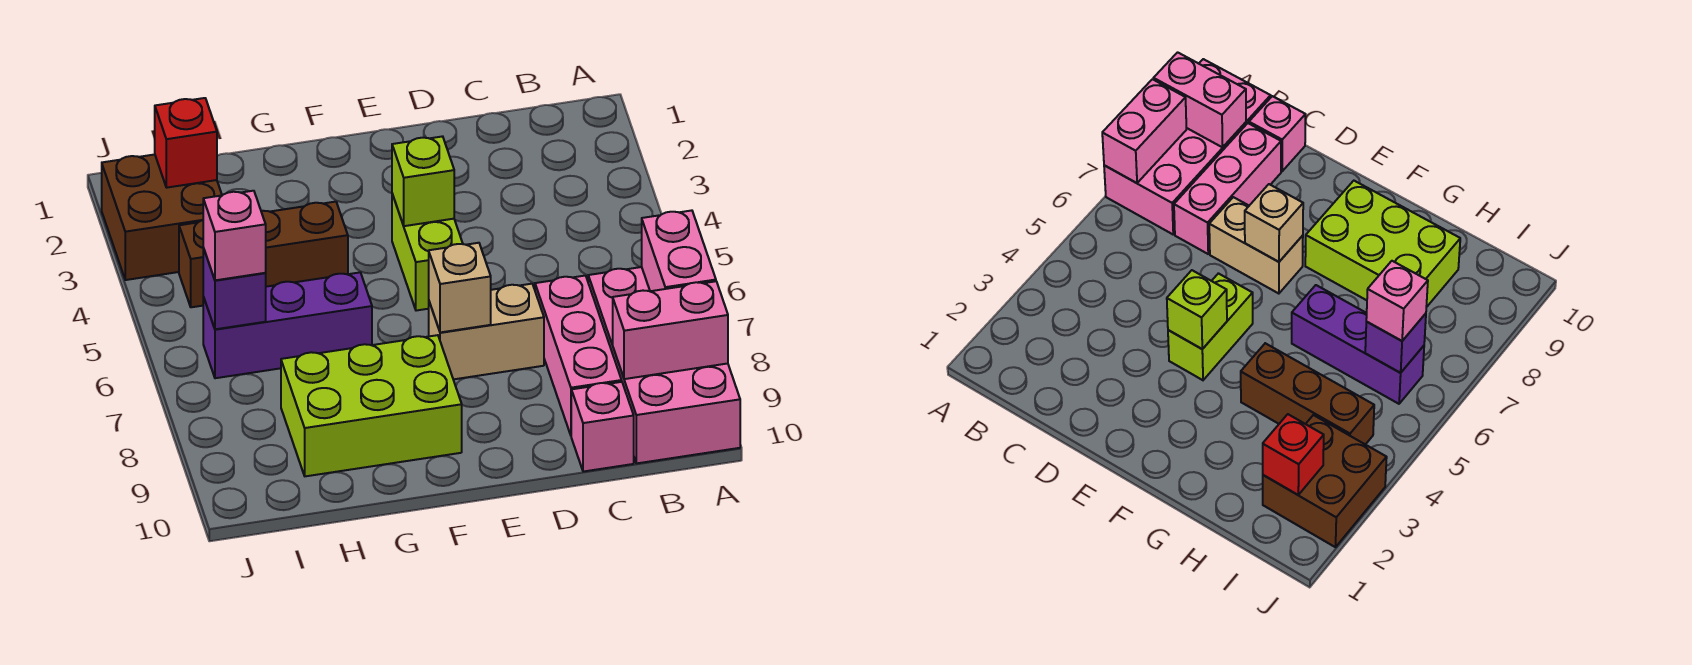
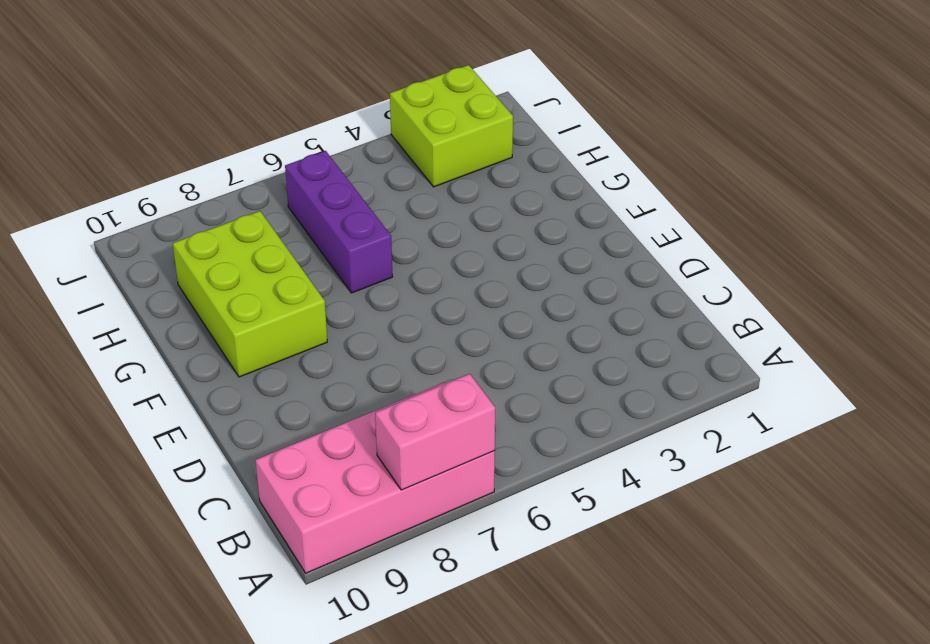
lime brick I2:J3 level 1 -> brown brick I2:J3 level 1
none -> pink brick C7:C9 level 1
none -> pink brick C10 level 1
none -> tan brick D7:E7 level 1

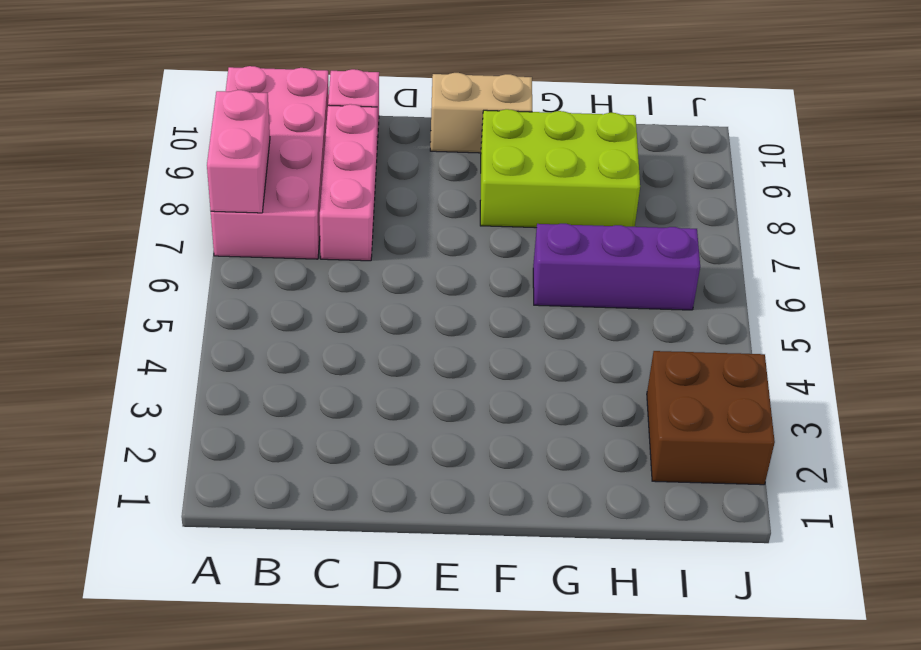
tan brick E10:F10 level 1 -> tan brick D7:E7 level 1
none -> lime brick E4:E5 level 1
none -> brown brick G4:I4 level 1
none -> pink brick A9:B9 level 2

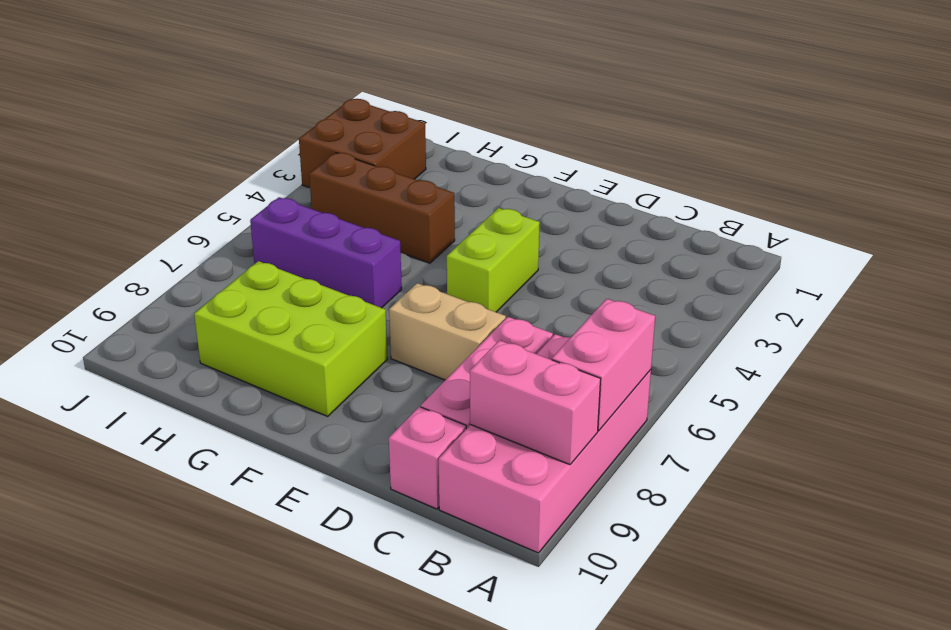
none -> lime brick E4 level 2
none -> tan brick E7 level 2
none -> red brick I2 level 2

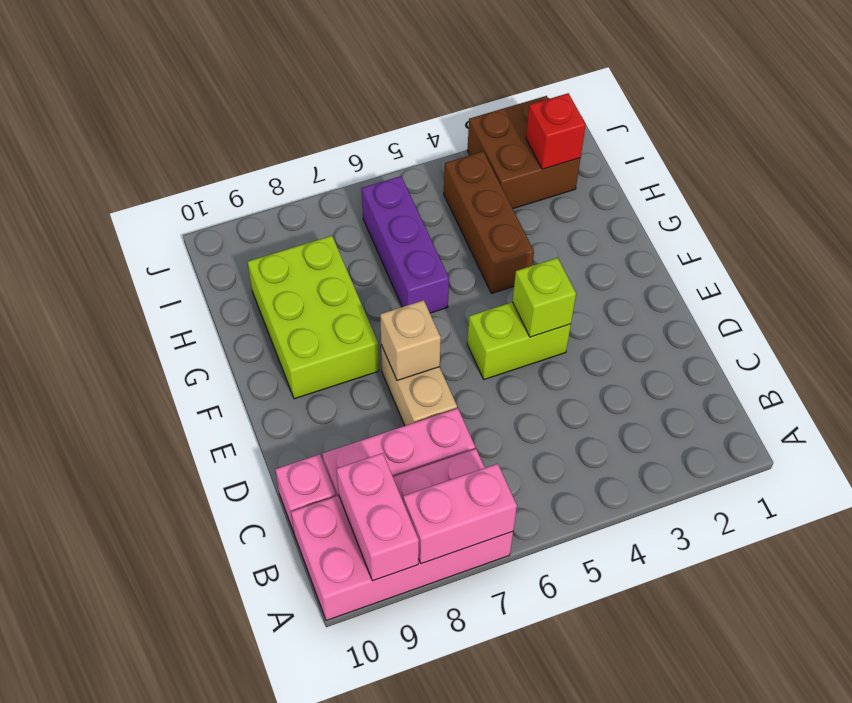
none -> purple brick I6 level 2
none -> pink brick I6 level 3

